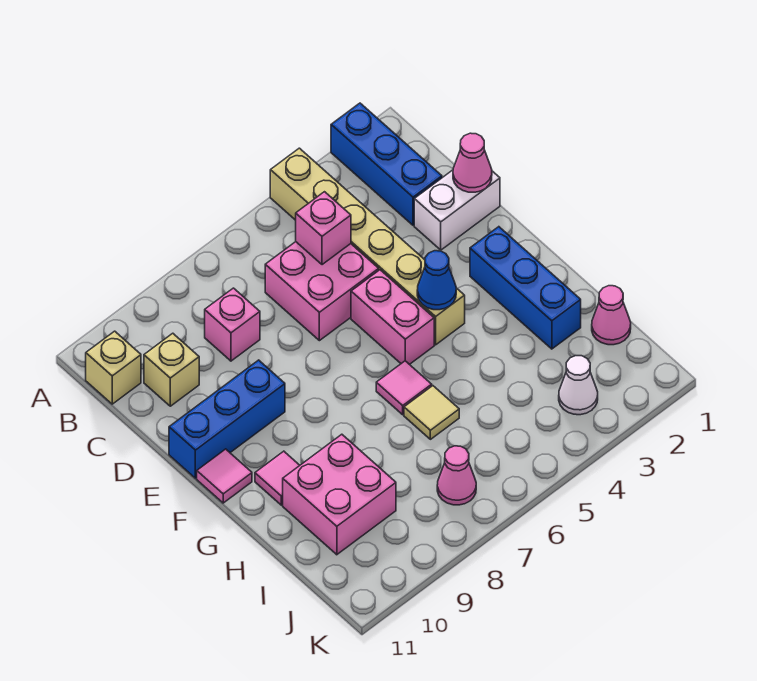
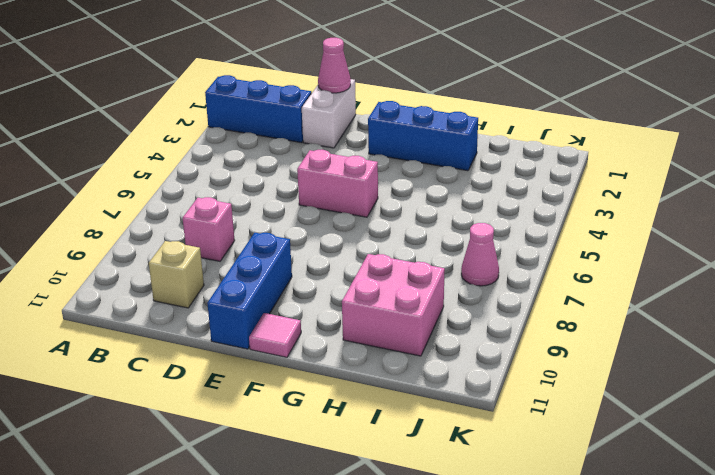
none -> tan brick A4:F4 level 1
none -> tan brick B11 level 1
none -> pink brick C5:D6 level 1

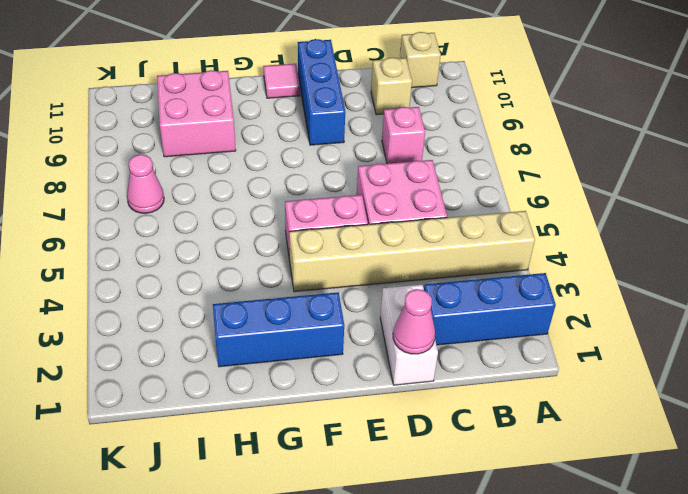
none -> pink tile G6 level 1
none -> pink tile G10 level 1
none -> tan tile H6 level 1

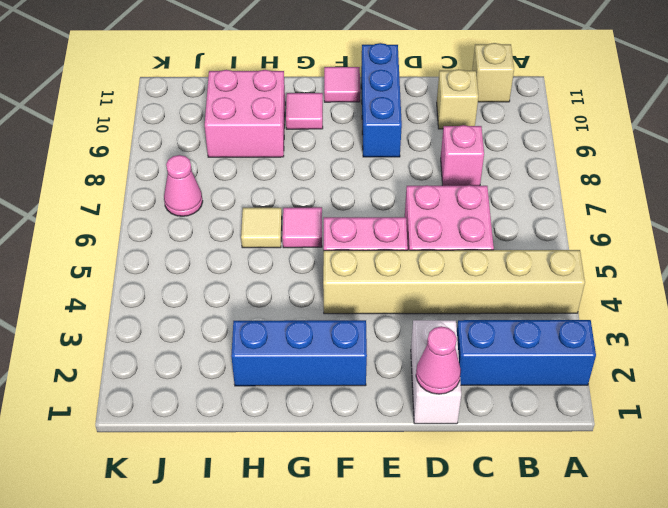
none -> pink cone I1 level 1
none -> white cone J3 level 1
none -> pink brick C5 level 2

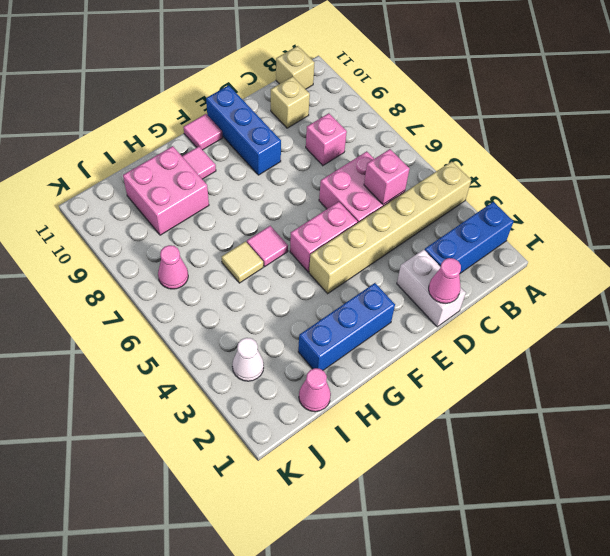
none -> blue cone F4 level 2

